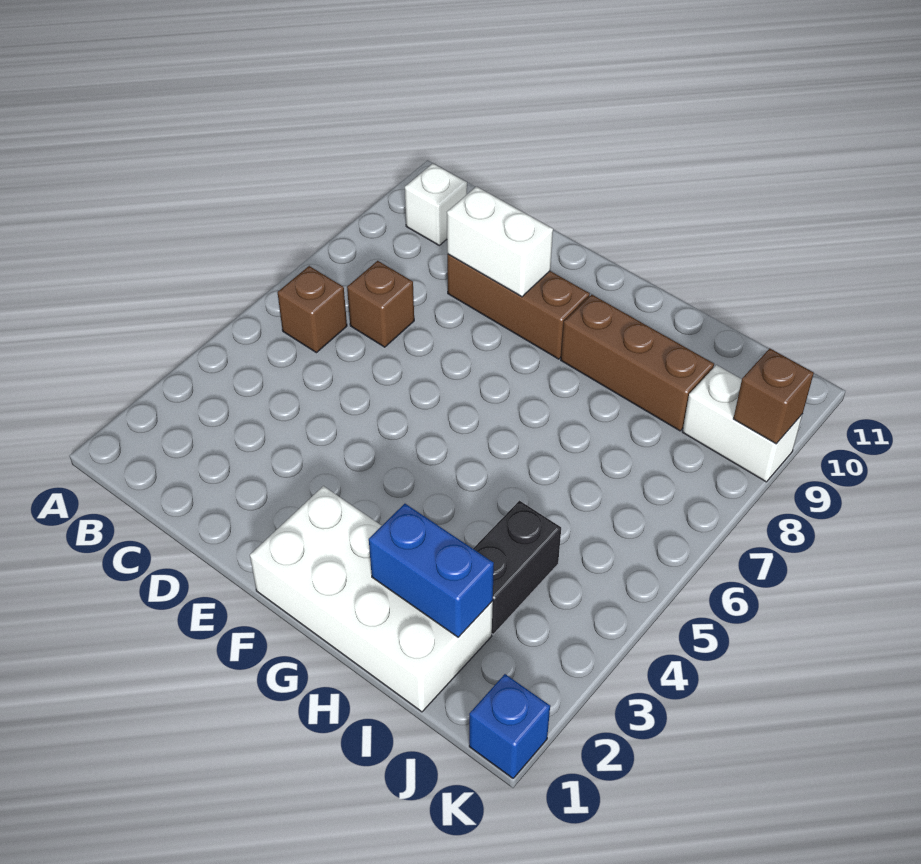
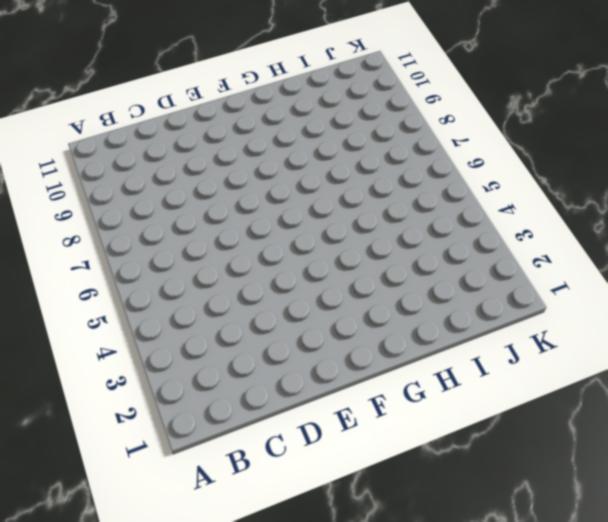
none -> brown brick B6 level 1
none -> white brick B10 level 1
none -> brown brick C7 level 1

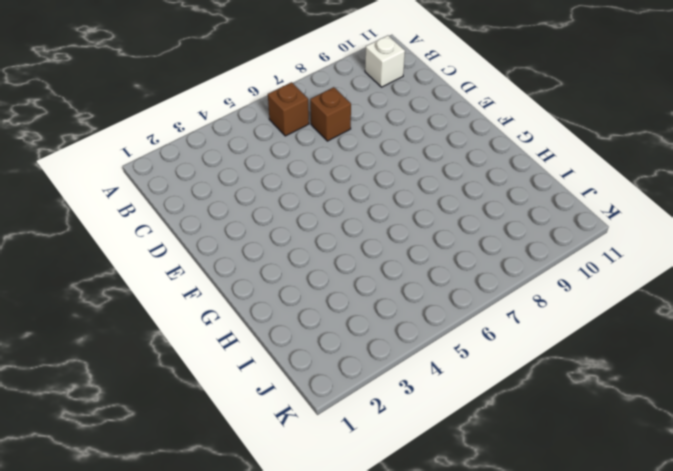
none -> brown brick D9:F9 level 1
none -> white brick F1:I2 level 1
none -> brown brick G9:I9 level 1

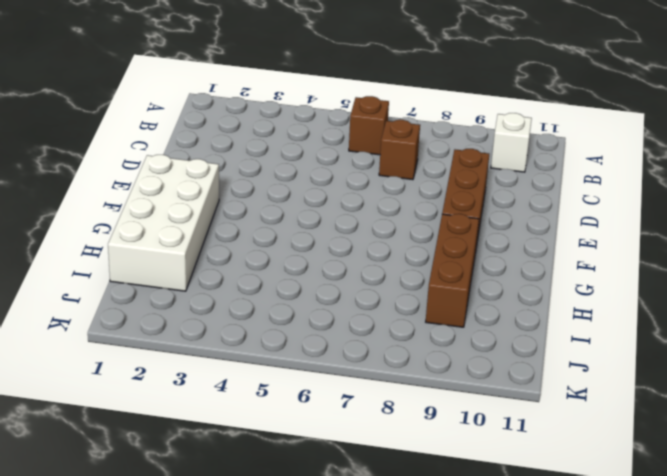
none -> black brick I3:I4 level 1
none -> white brick J9:K9 level 1
none -> blue brick K1 level 1

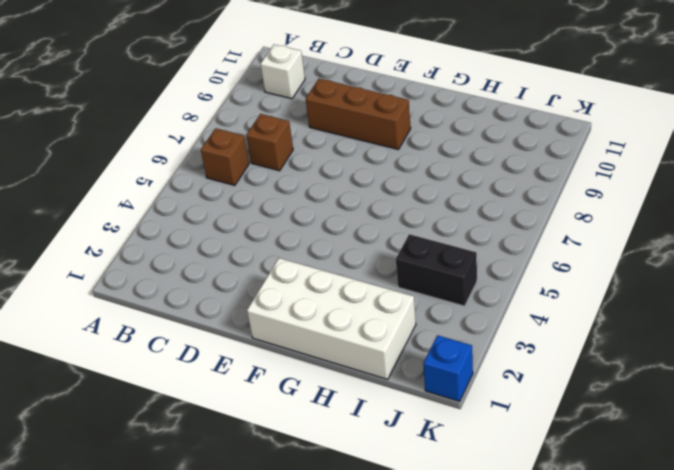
black brick I4:J4 level 1 -> black brick I3:I4 level 1
none -> brown brick G9:I9 level 1
none -> white brick J9:K9 level 1
none -> white brick D9:E9 level 2

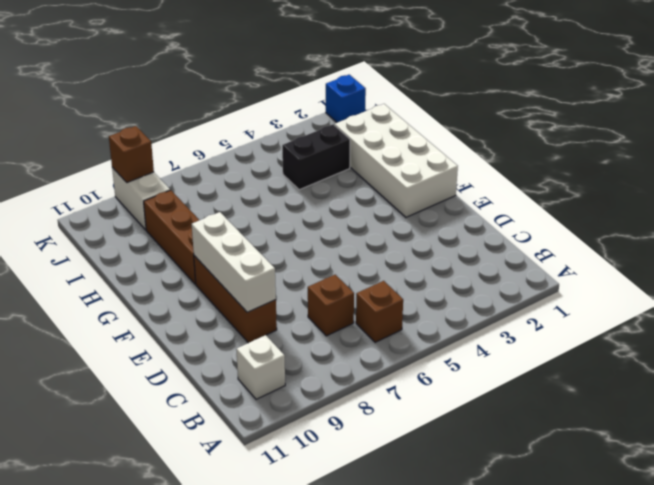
white brick D9:F9 level 2 -> white brick D9:E9 level 2
none -> blue brick H2:I2 level 2

